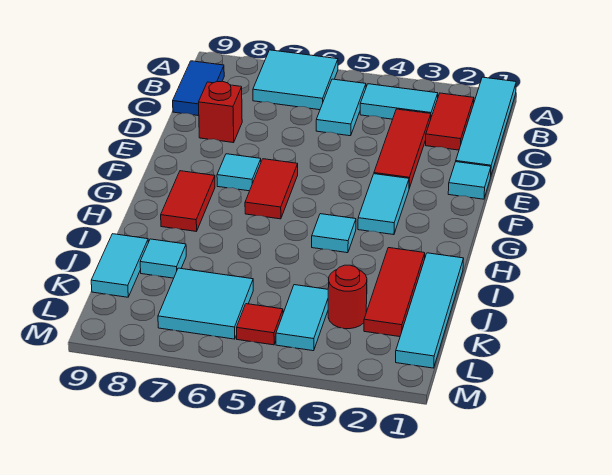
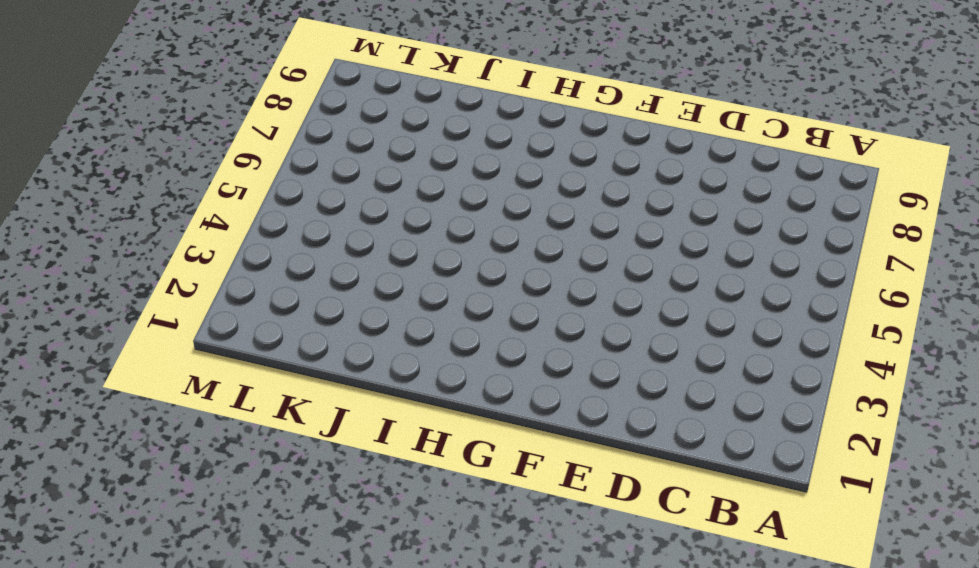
none -> cyan tile A1:D1 level 1
none -> cyan tile A6:B7 level 1
none -> red tile B2:C2 level 1

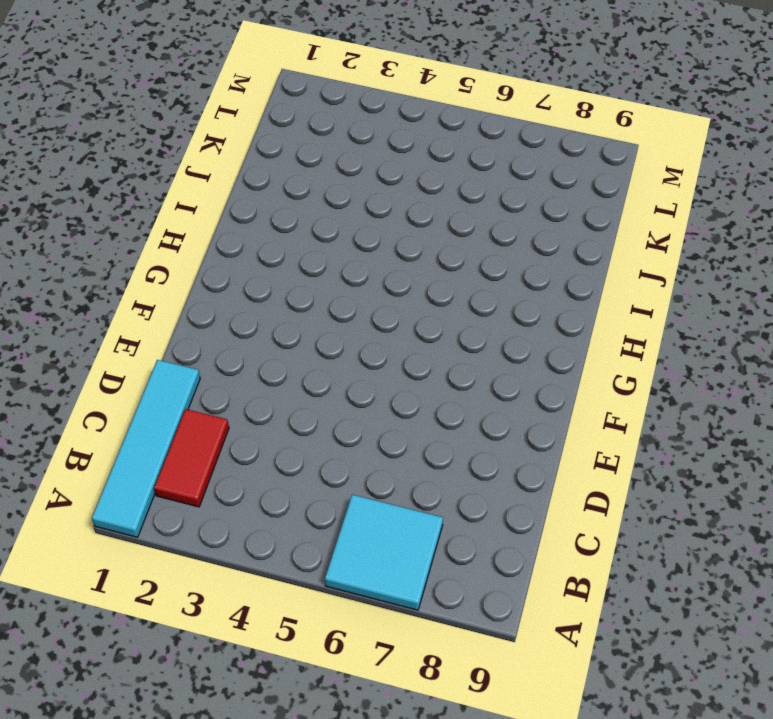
none -> cyan tile B3:B4 level 1
none -> cyan tile B5:C5 level 1
none -> blue tile B9:C9 level 1

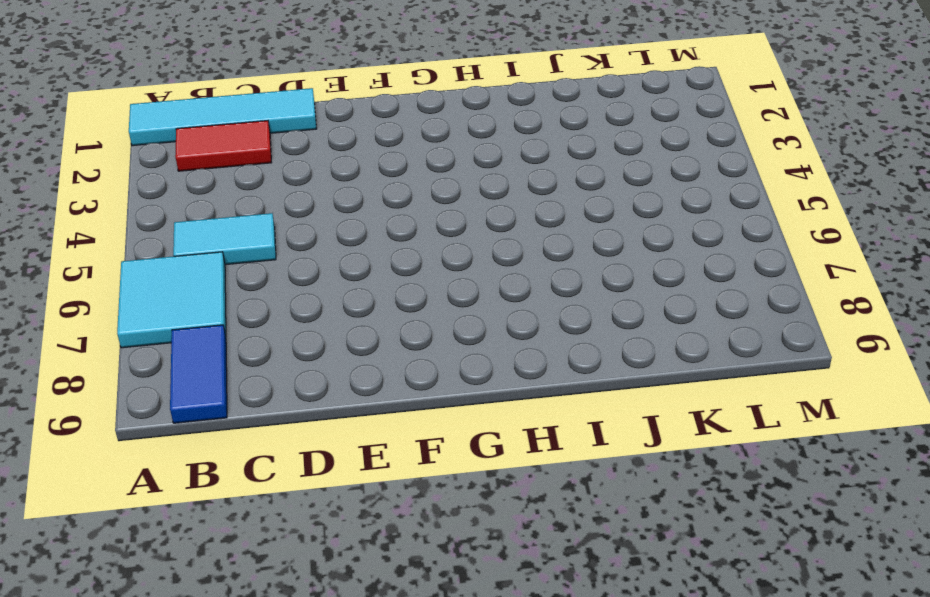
blue tile B8:B9 level 1 -> blue tile B9:C9 level 1
none -> cyan tile B3:B4 level 1
none -> red tile C3:E3 level 1
none -> red brick D8 level 1

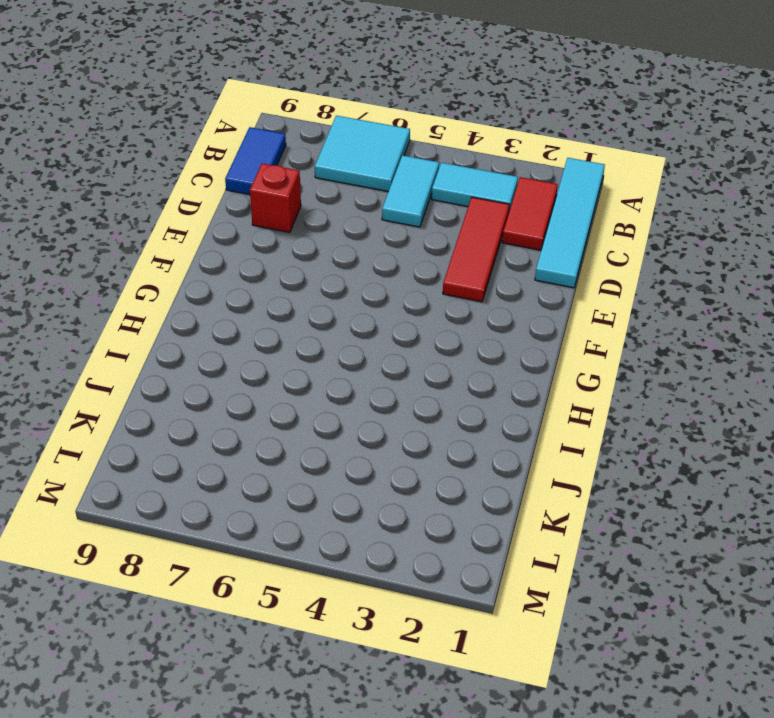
none -> cyan tile E1 level 1
none -> cyan tile F3:G3 level 1
none -> red tile F6:G6 level 1

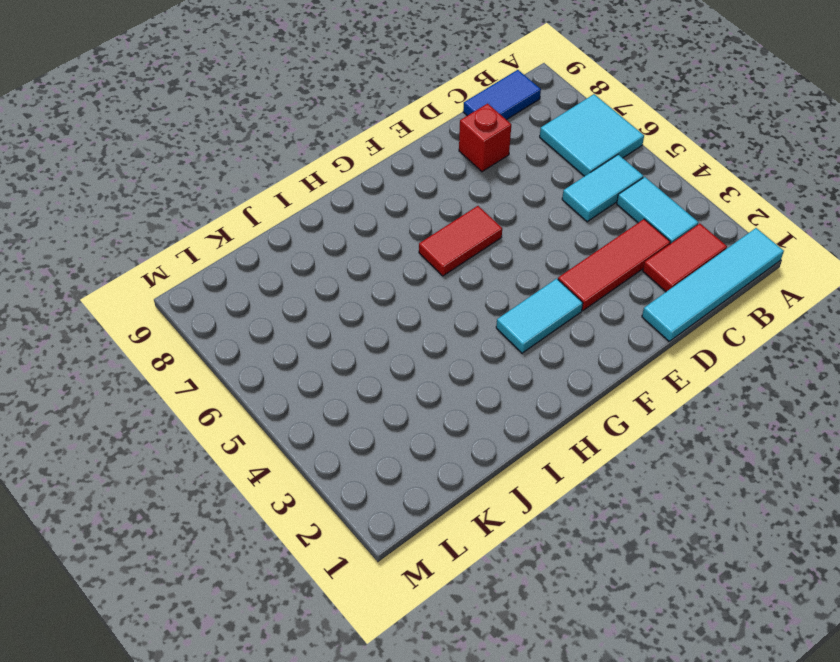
none -> cyan tile E1 level 1
none -> cyan tile F7 level 1
none -> red tile G8:H8 level 1

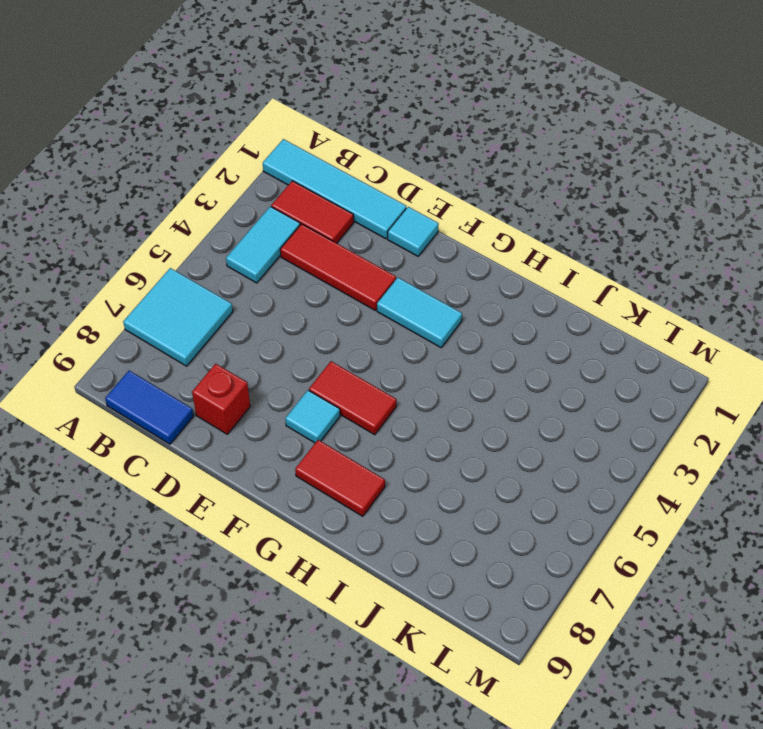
none -> cyan tile B5:C5 level 1
none -> cyan tile H4 level 1
none -> cyan tile I1:L1 level 1

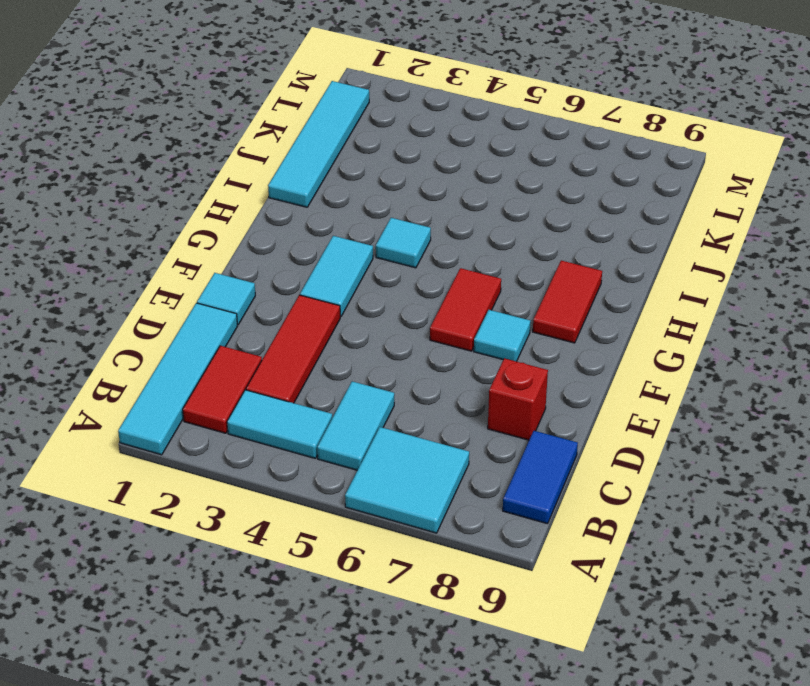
none -> red tile I2:K2 level 1
none -> cyan tile J8 level 1
none -> cyan tile J9:K9 level 1

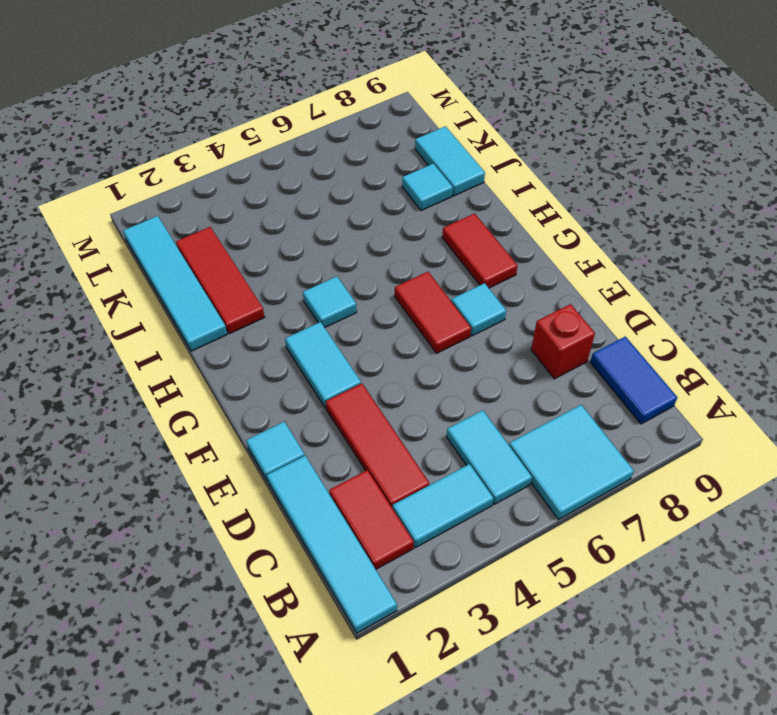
none -> red round brick K3 level 1
none -> cyan tile K4:L4 level 1
none -> cyan tile K6:L7 level 1

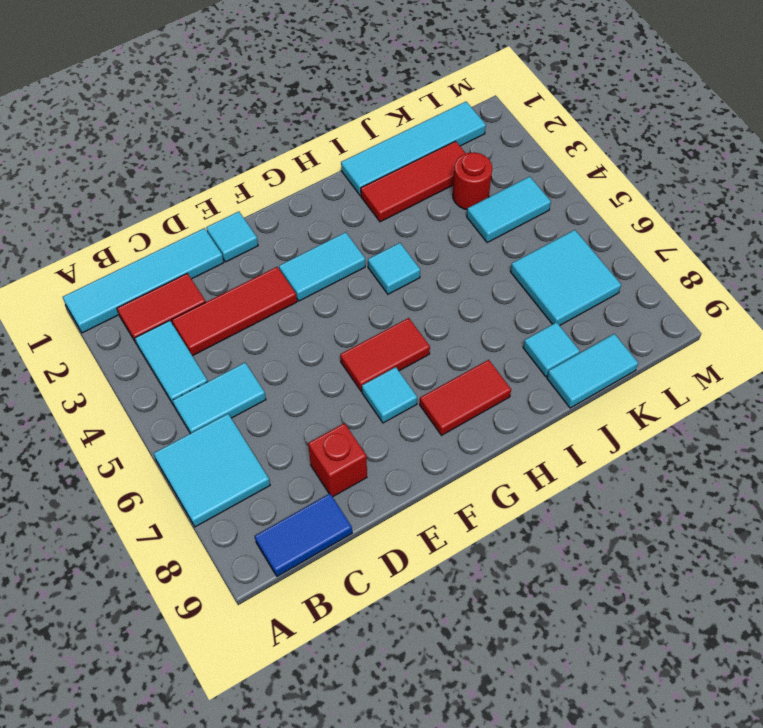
none -> red tile L5 level 1

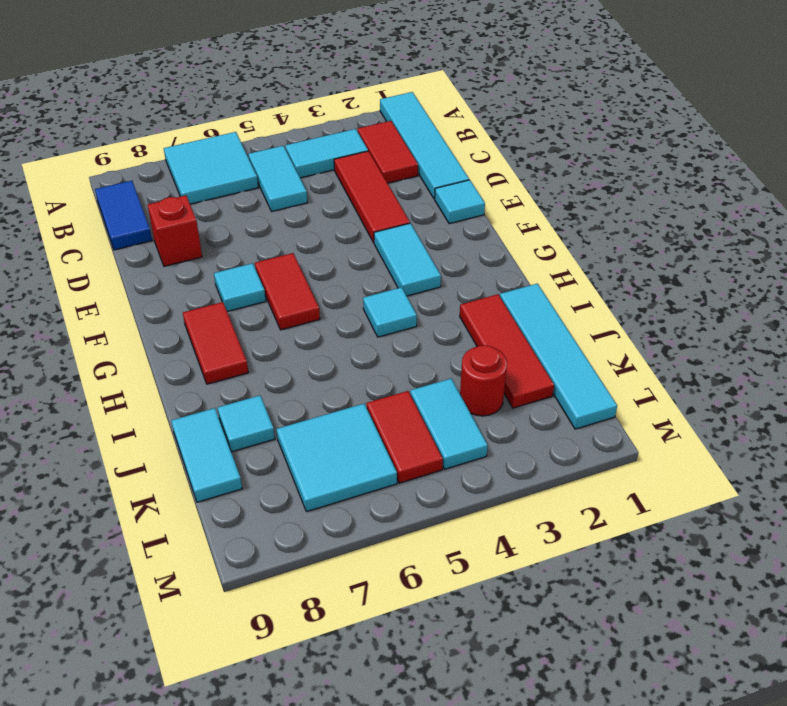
red tile K5:L5 level 1 -> red tile L5 level 1

